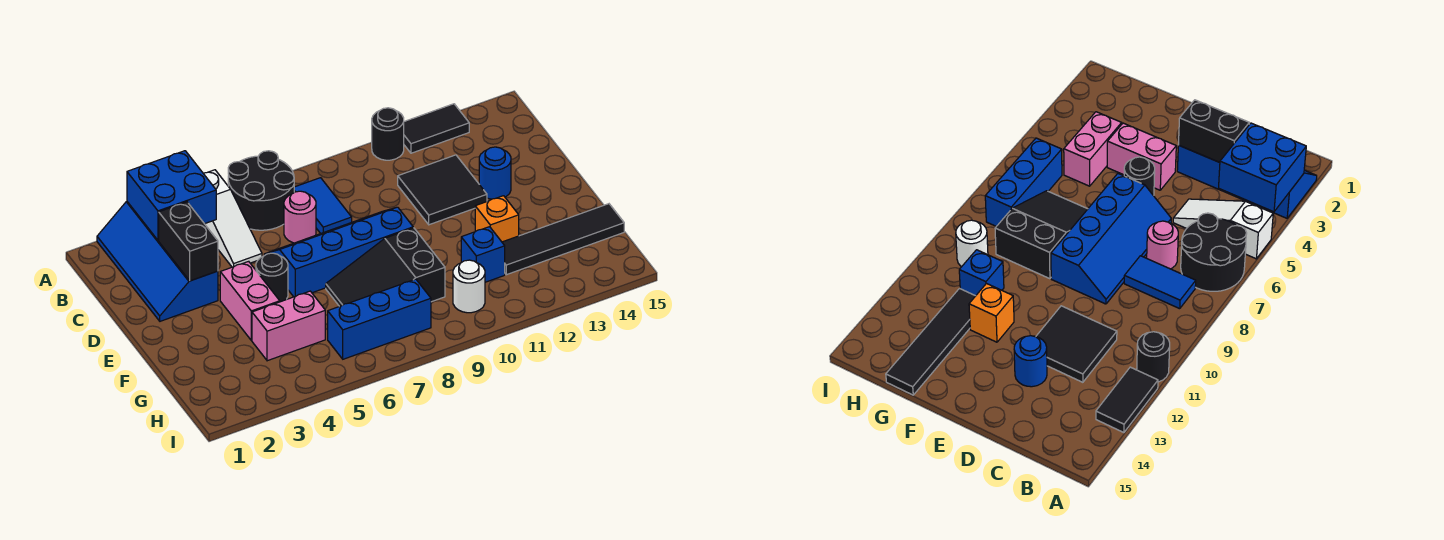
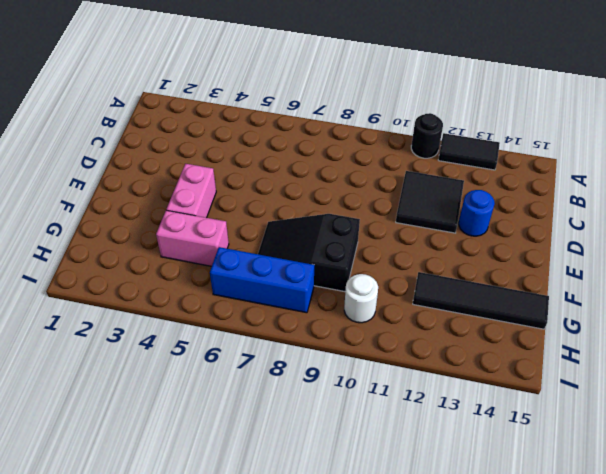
none -> blue slope A2:D3 level 1 top 3
none -> white slope A5:C5 level 1 top A
none -> black round brick A6:B7 level 1

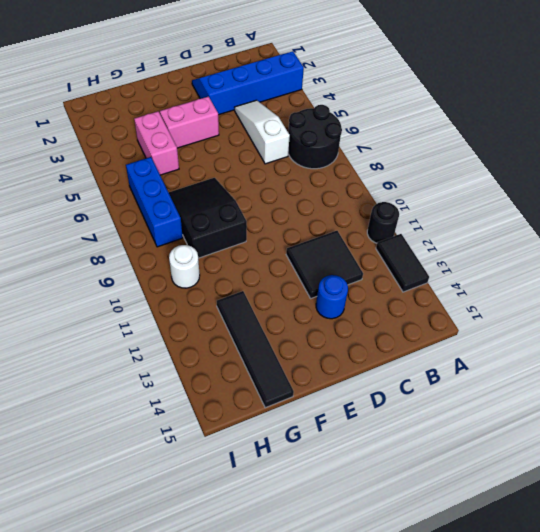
white slope C4:C6 level 1 top 6 -> white slope A5:C5 level 1 top A
none -> blue tile B8:C8 level 1
none -> pink round brick C7 level 1
none -> blue slope D6:E9 level 1 top E

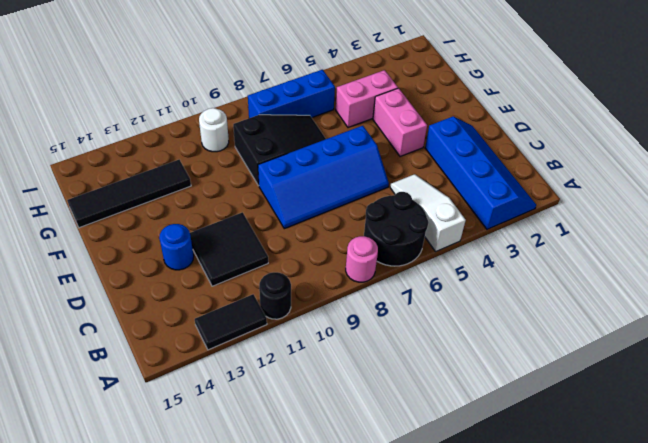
pink round brick A8 level 1 -> pink round brick C7 level 1
none -> blue tile B8:C8 level 1
none -> black round brick E5 level 1
none -> orange brick F12 level 1

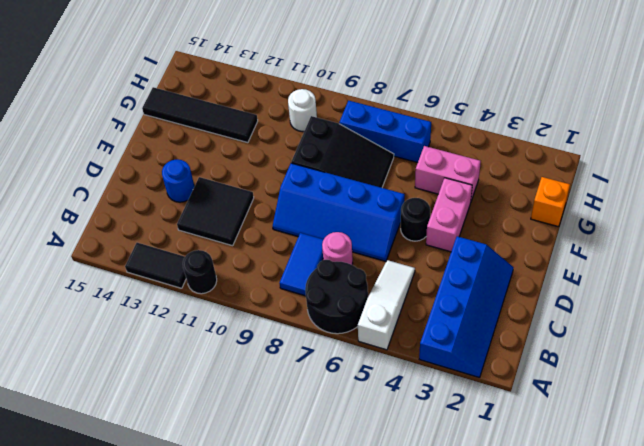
orange brick G1 level 1 -> orange brick F12 level 1
none -> blue brick G11 level 1
none -> blue brick A3:B4 level 2
none -> black brick C3:D3 level 2

